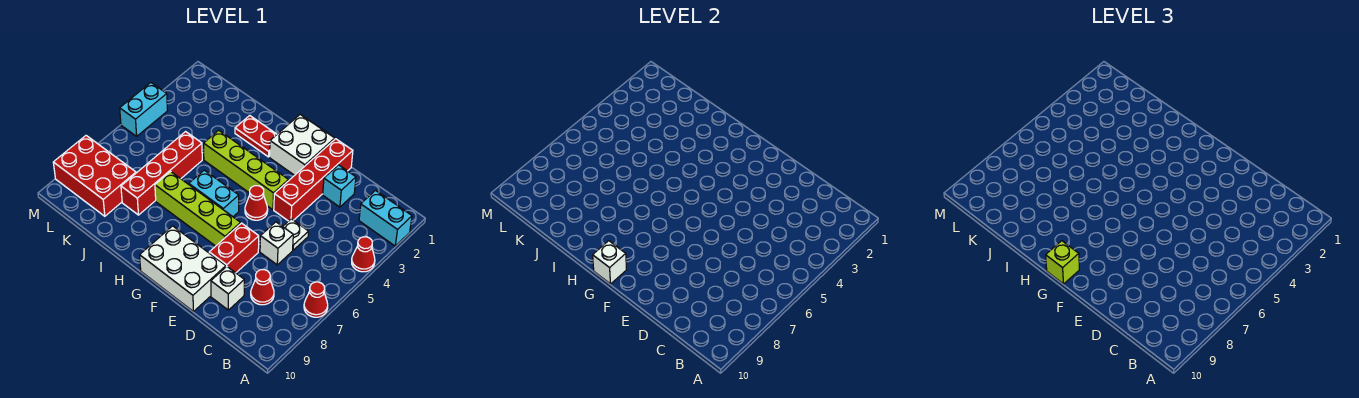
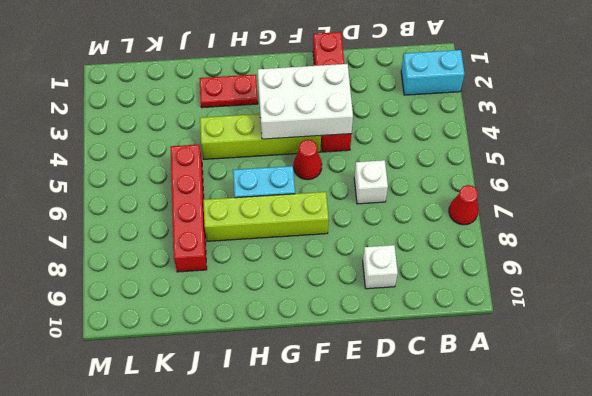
white brick E3:G4 level 2 -> white brick E9:G10 level 1
none -> red cone A4 level 1
none -> red cone C8 level 1
none -> cyan brick D2 level 1

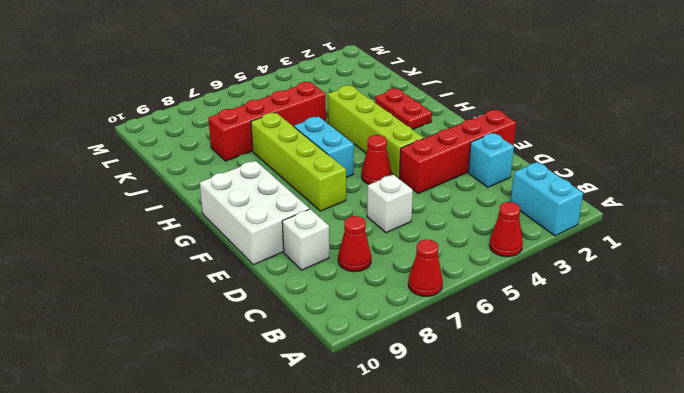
none -> white plate D5 level 1
none -> red brick E7:E8 level 1
none -> white brick F1:G2 level 1

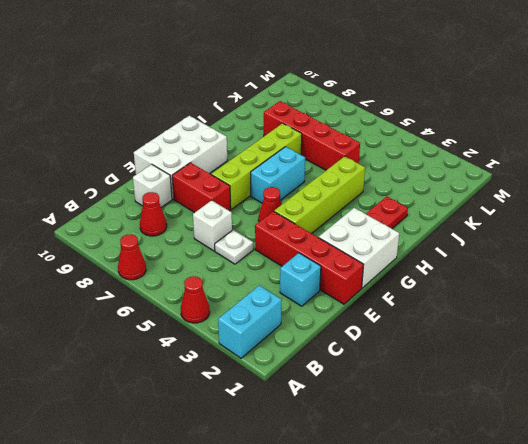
none -> red brick K8:M9 level 1
none -> cyan brick M4:M5 level 1
none -> white brick G10 level 2

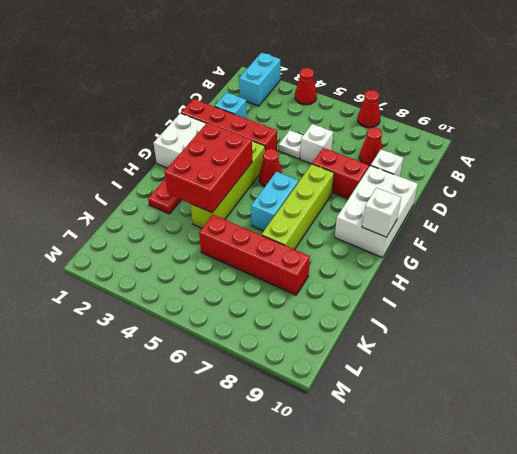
red brick G3:I4 level 2 -> red brick K8:M9 level 1
none -> cyan brick M4:M5 level 1
none -> lime brick G10 level 3

